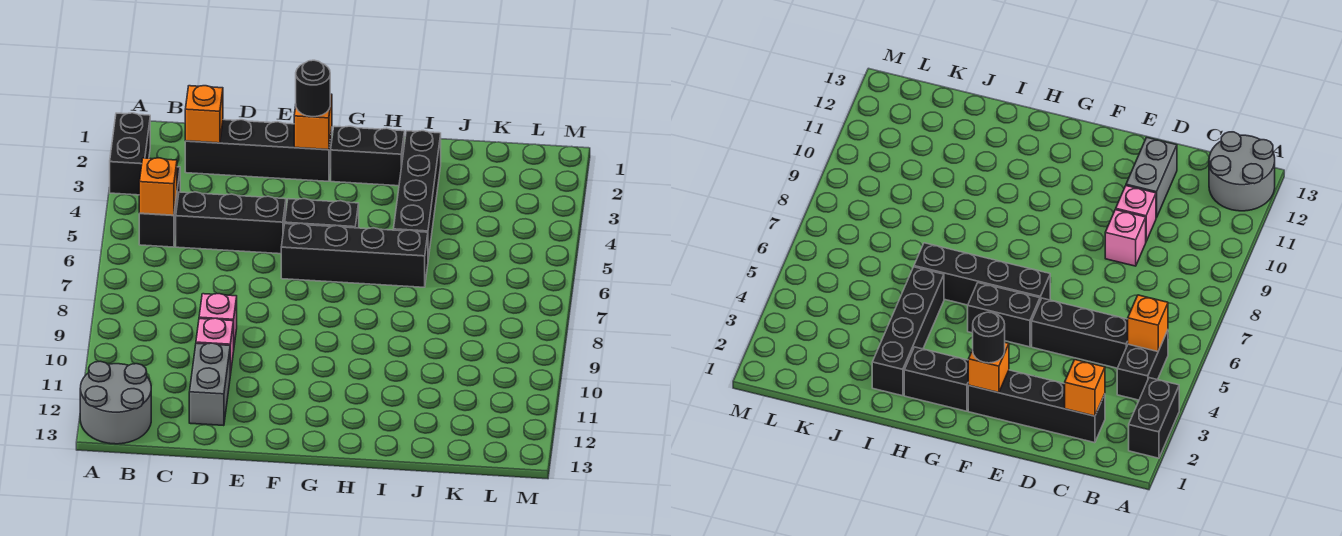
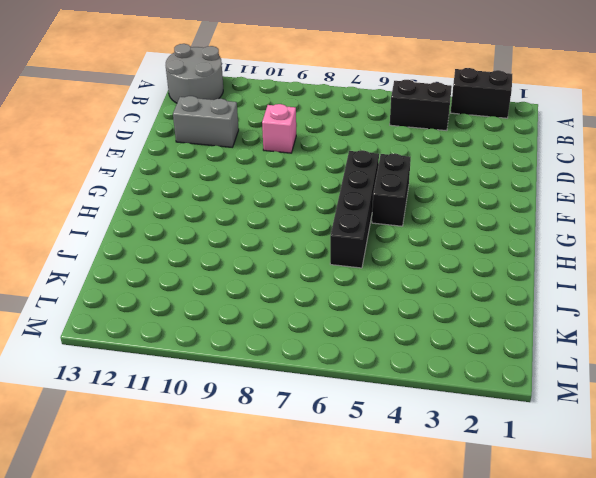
none -> black brick C2:F2 level 1
none -> black brick C5:E5 level 1
none -> pink brick D10 level 1

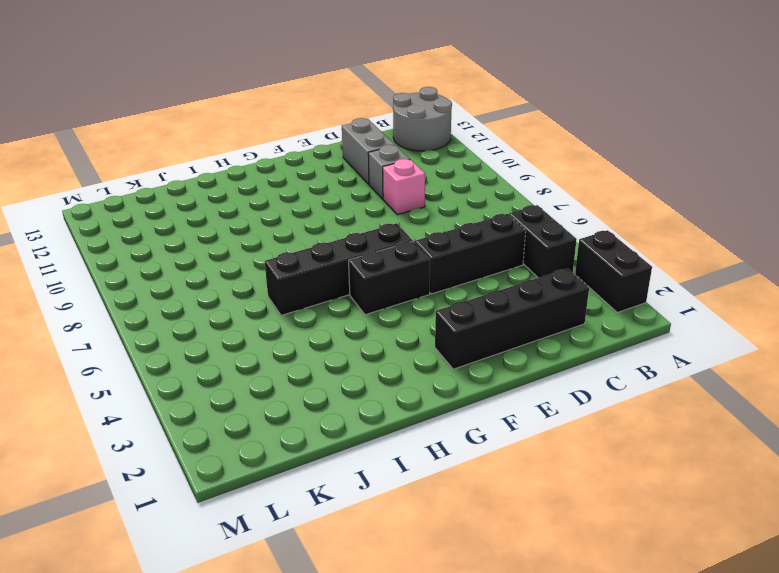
grey brick D10 level 1 -> pink brick D10 level 1
none -> black brick G2:H2 level 1
none -> black brick I2:I5 level 1
none -> orange brick B5 level 2

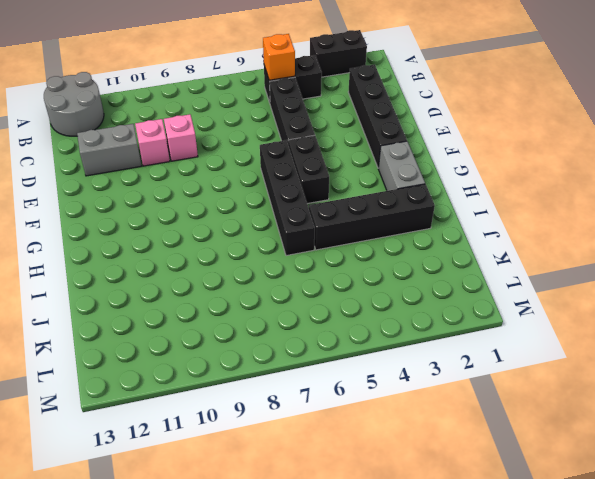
grey brick G2:H2 level 1 -> black brick G2:H2 level 1
none -> orange brick C2 level 2
none -> orange brick F2 level 2
none -> black round brick F2 level 3

